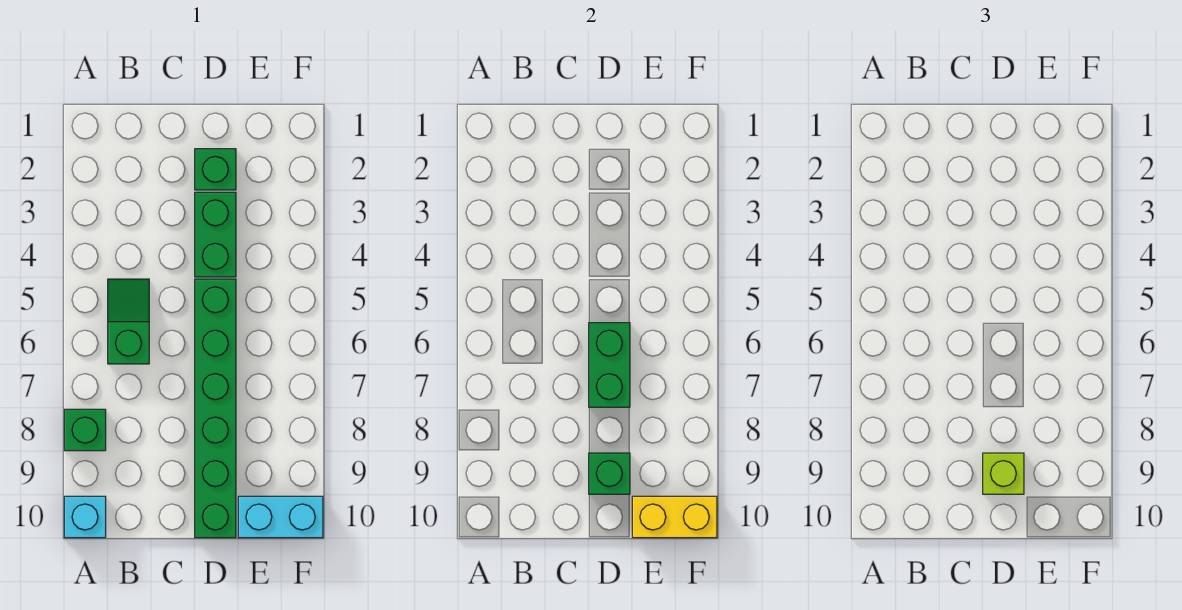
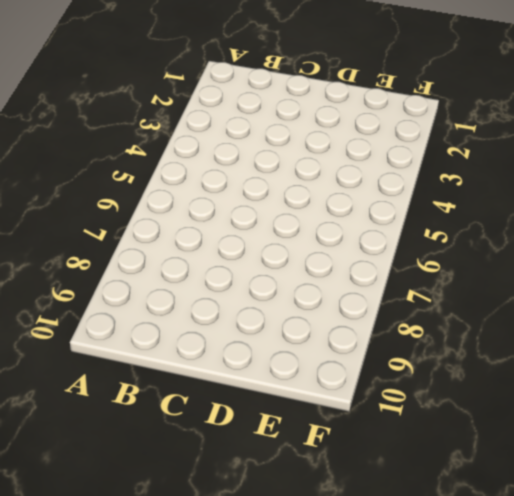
none -> green brick A8 level 1
none -> cyan brick A10 level 1

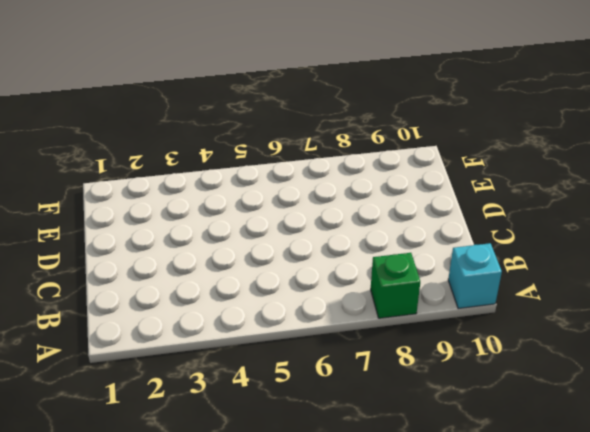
none -> green slope B5:B6 level 1 top 6
none -> green brick D2 level 1

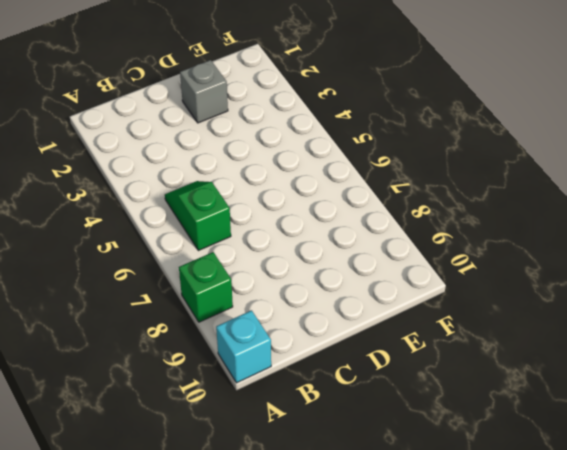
grey brick D2 level 1 -> green brick D2 level 1
none -> green brick D3:D4 level 1
none -> green brick D5:D10 level 1

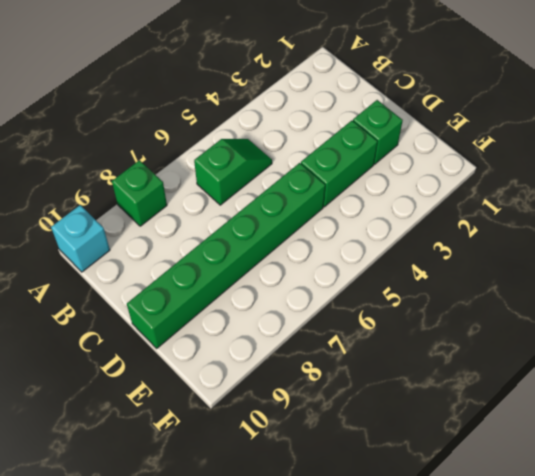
none -> cyan brick E10:F10 level 1
none -> green brick D6:D7 level 2

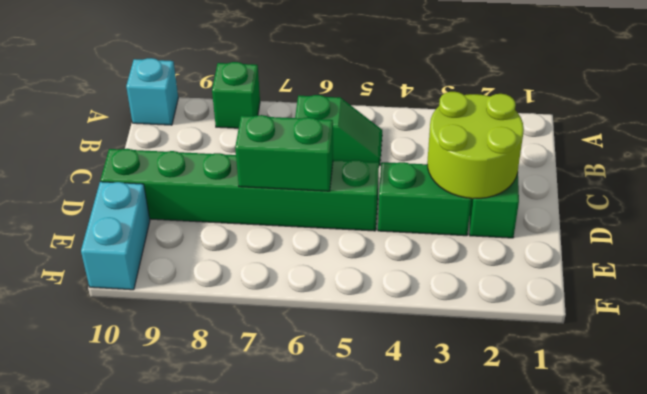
lime round brick C2:D3 level 2 -> none
none -> green brick D9 level 2
none -> yellow brick E10:F10 level 2

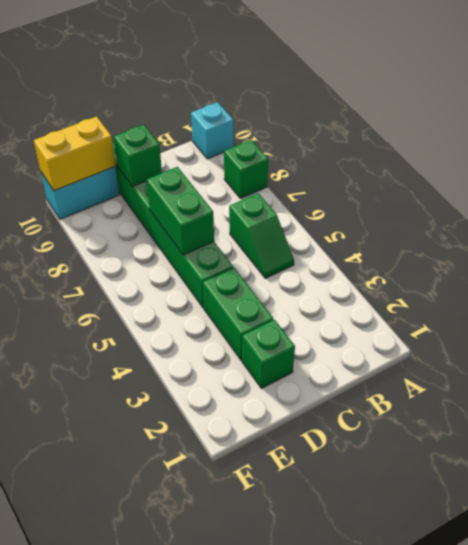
none -> lime brick D9 level 3

